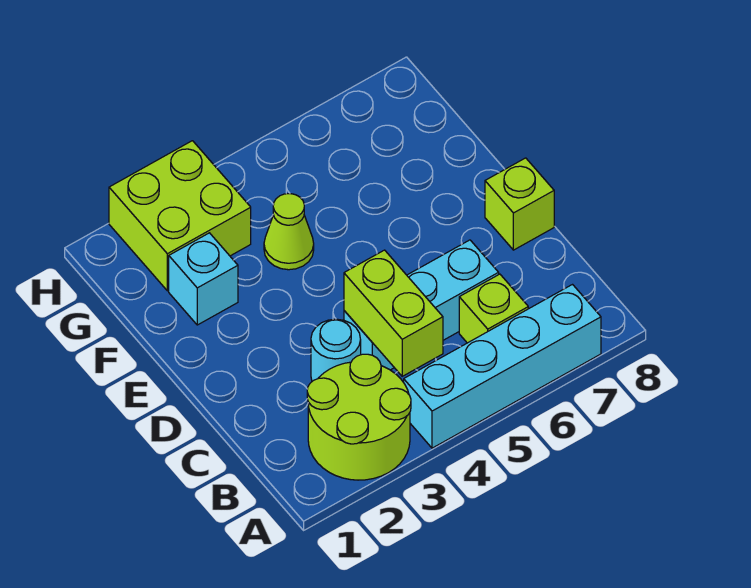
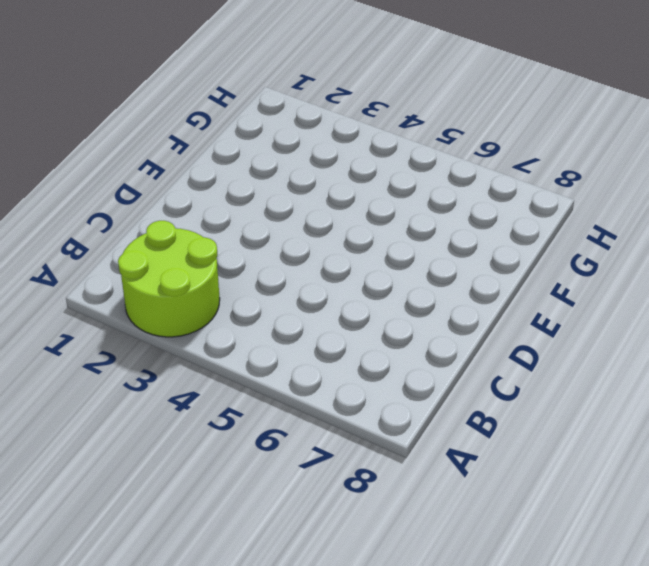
none -> cyan brick A4:A7 level 1
none -> lime brick B6 level 1

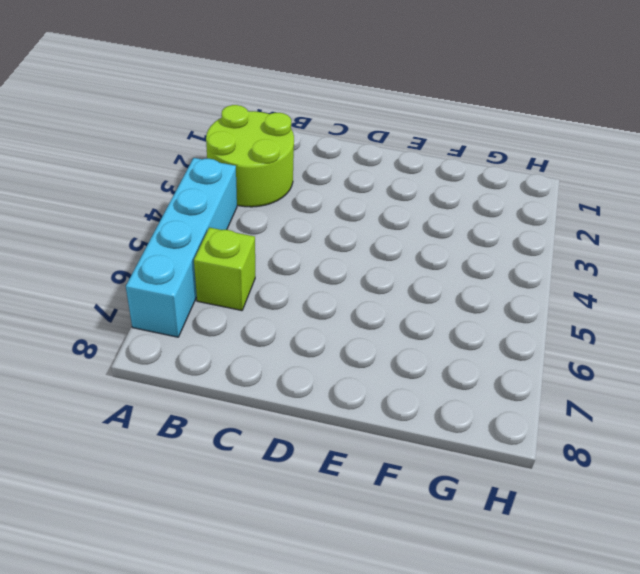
none -> cyan round brick C3 level 1
none -> cyan brick C4:C6 level 1

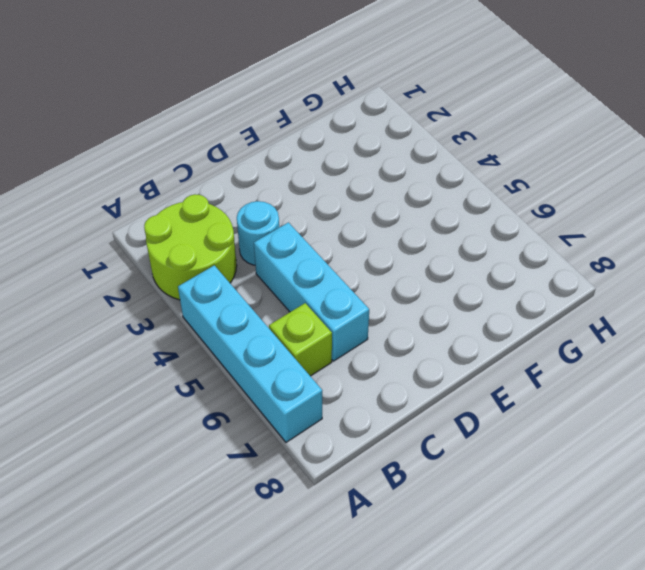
none -> lime brick D8 level 1
none -> cyan brick F2 level 1

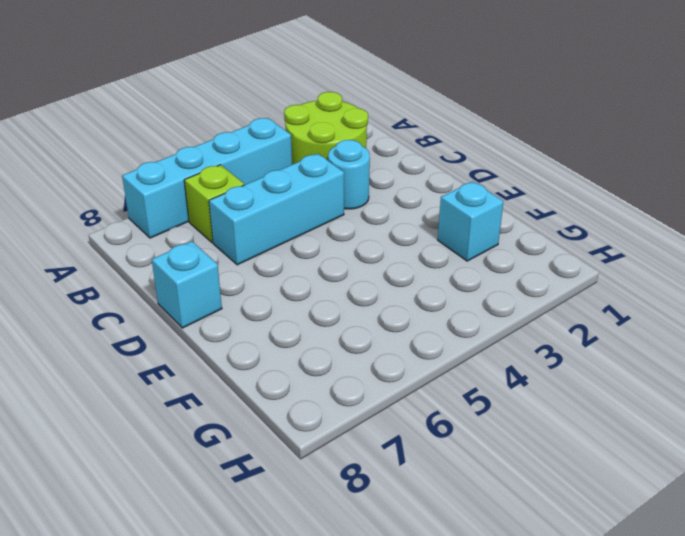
cyan brick D8 level 1 -> lime brick D8 level 1
none -> lime cone F4 level 1
none -> lime brick G2:H3 level 1

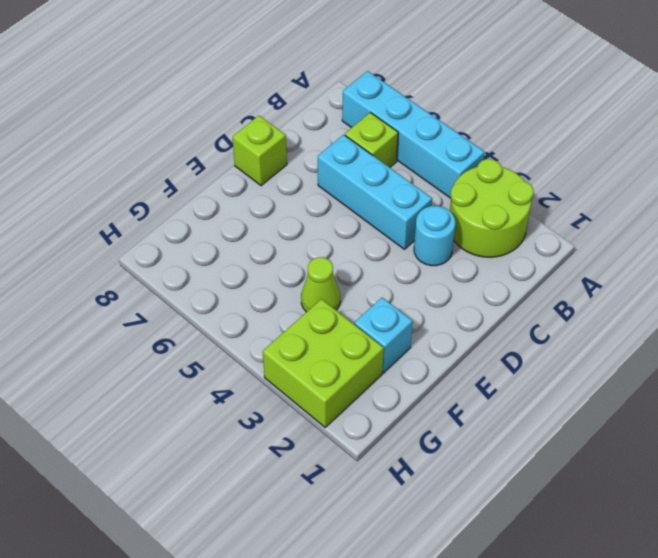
none -> lime brick B4:C4 level 2

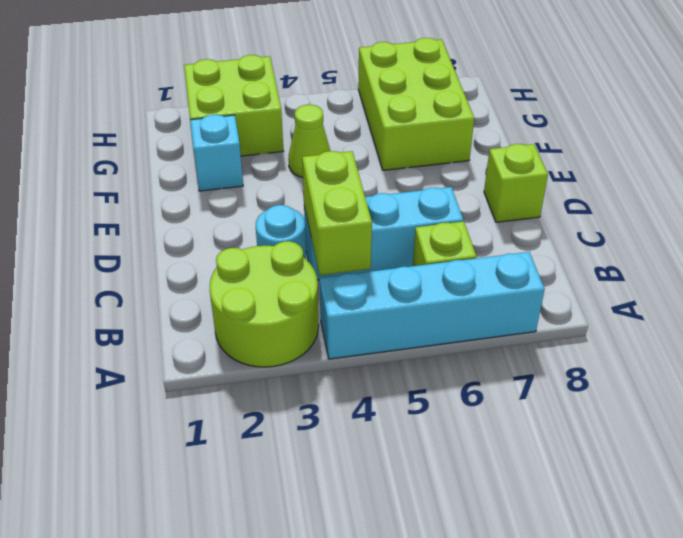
lime brick F6:H7 level 1 -> none

